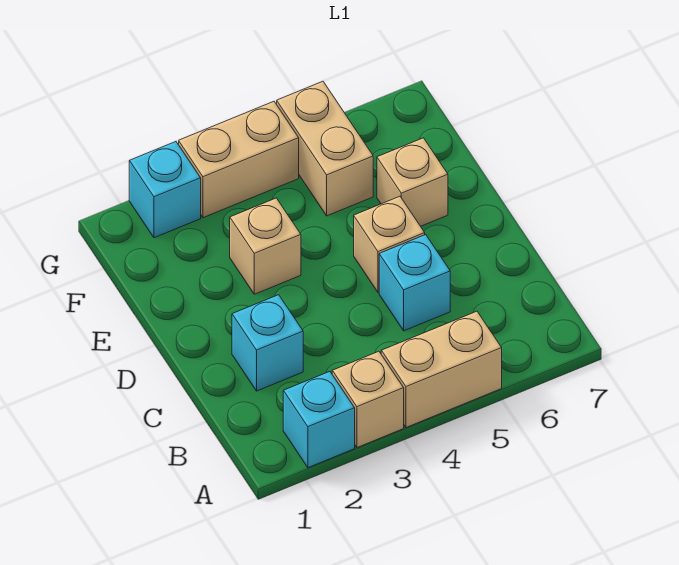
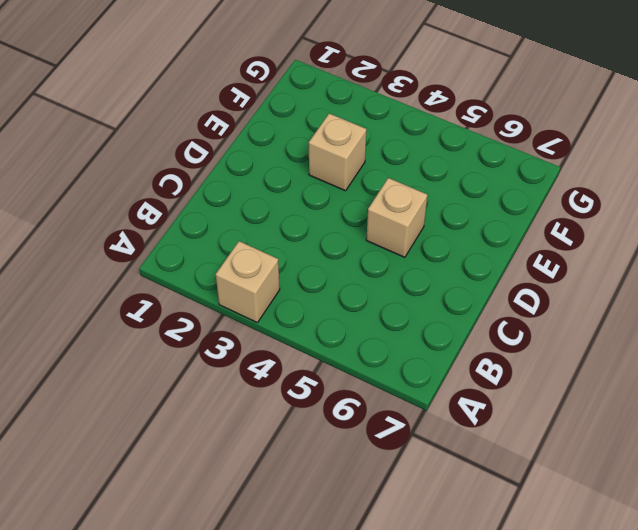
none -> cyan brick A2 level 1
none -> tan brick A4:A5 level 1

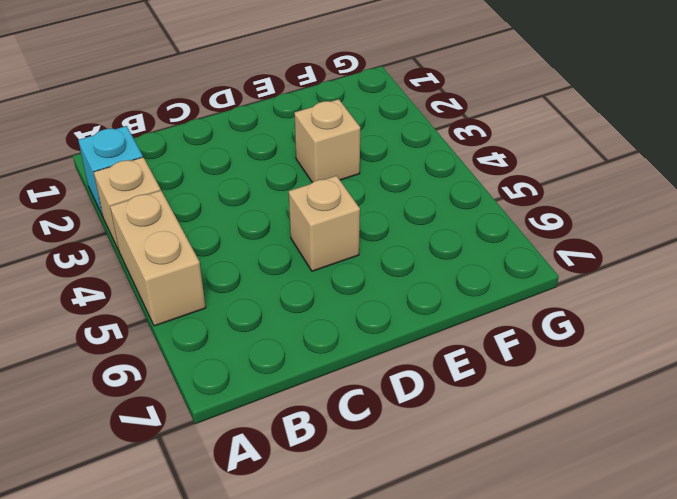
none -> cyan brick C2 level 1
none -> cyan brick C5 level 1

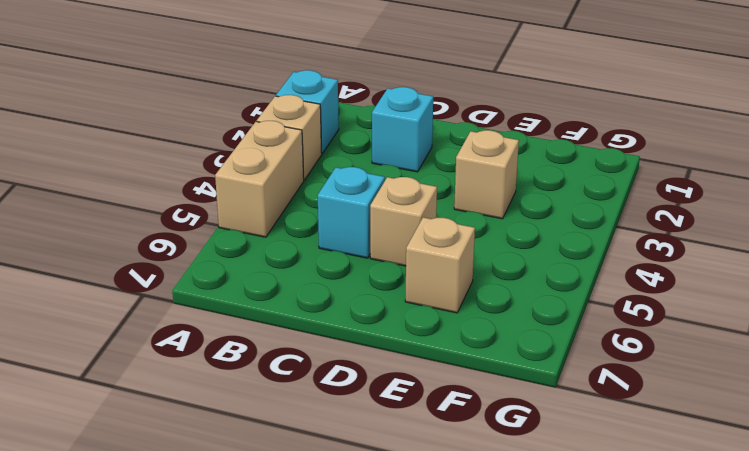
none -> tan brick F5:G5 level 1
none -> cyan brick G2 level 1

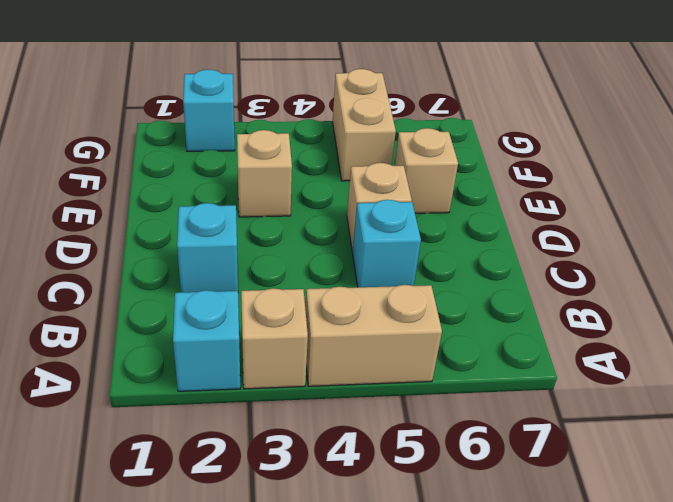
none -> tan brick G3:G4 level 1

